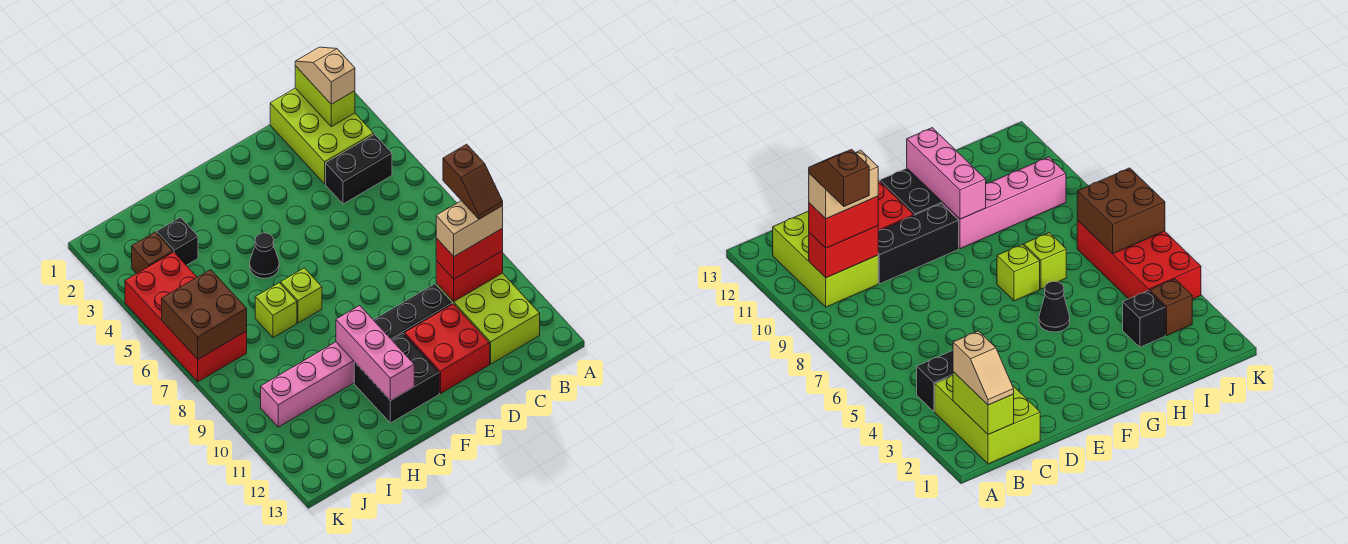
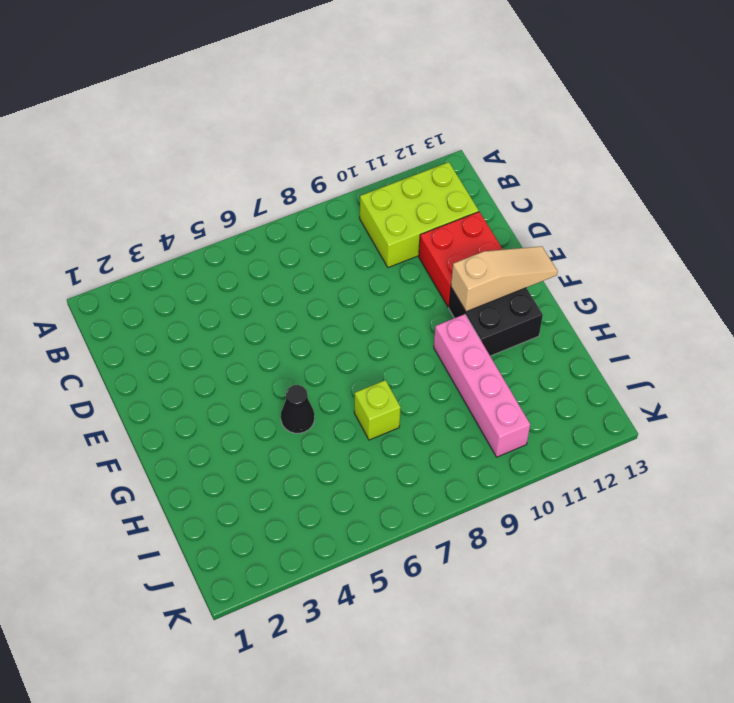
tan slope F11:F13 level 2 top 11 -> none
none -> lime brick B1:C3 level 1
none -> black brick B4:C4 level 1
none -> black brick D10:F10 level 1

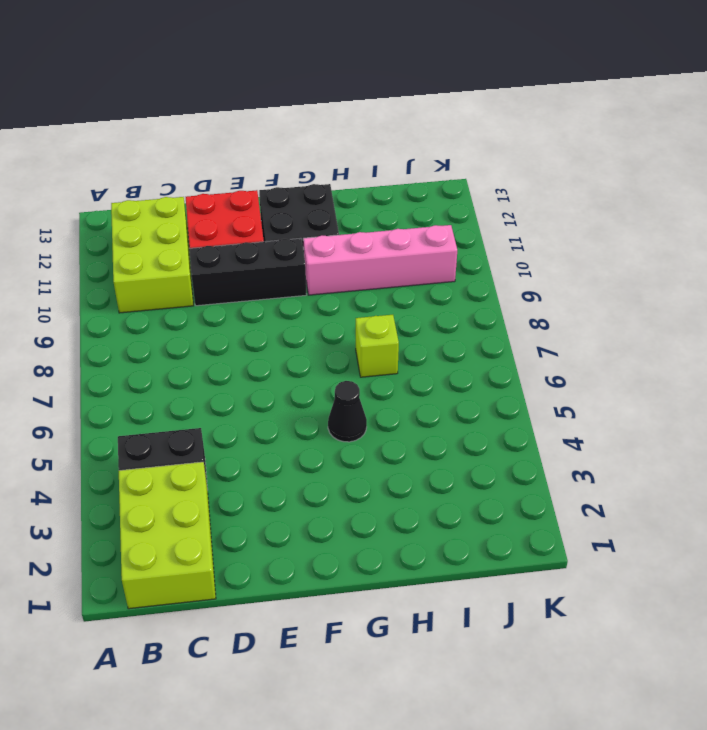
none -> lime brick G7 level 1
none -> black brick I3 level 1
none -> brown brick J3 level 1

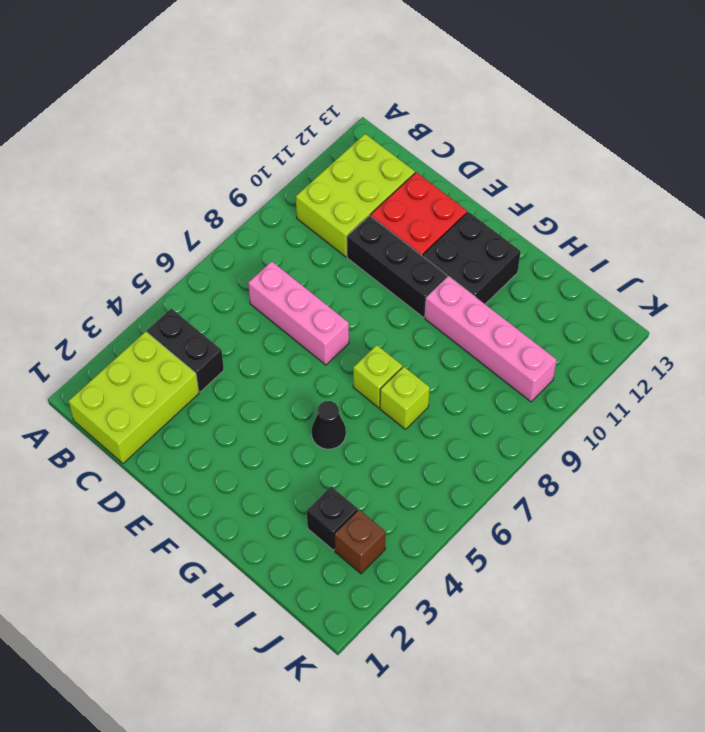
pink brick C7:E7 level 1 -> pink brick G10:G12 level 2
none -> red brick J4:K7 level 1
none -> lime brick B1:B2 level 2
none -> red brick B10:C10 level 2

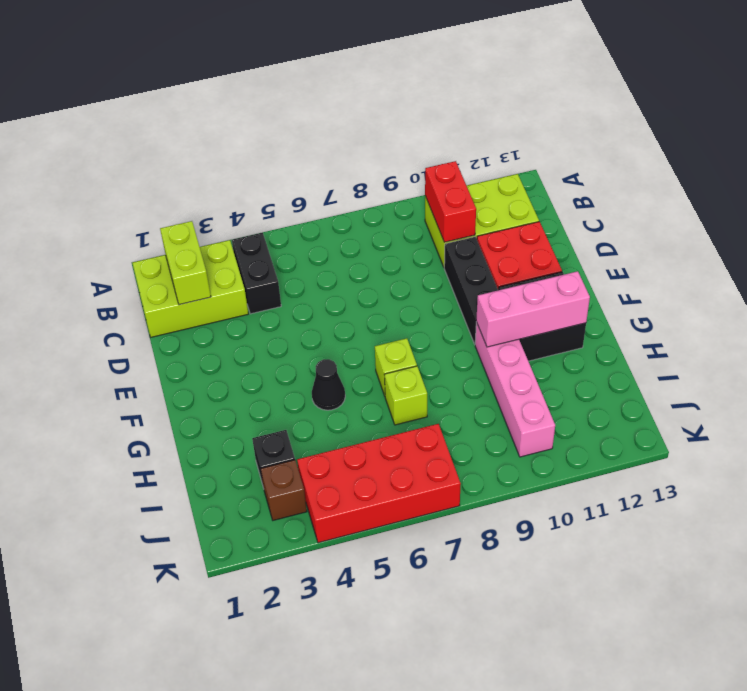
lime brick B2:C2 level 2 -> lime brick B1:B2 level 2
none -> brown brick J6:K7 level 2
none -> tan slope B1:B2 level 3 top 2
none -> red brick B10:C10 level 3

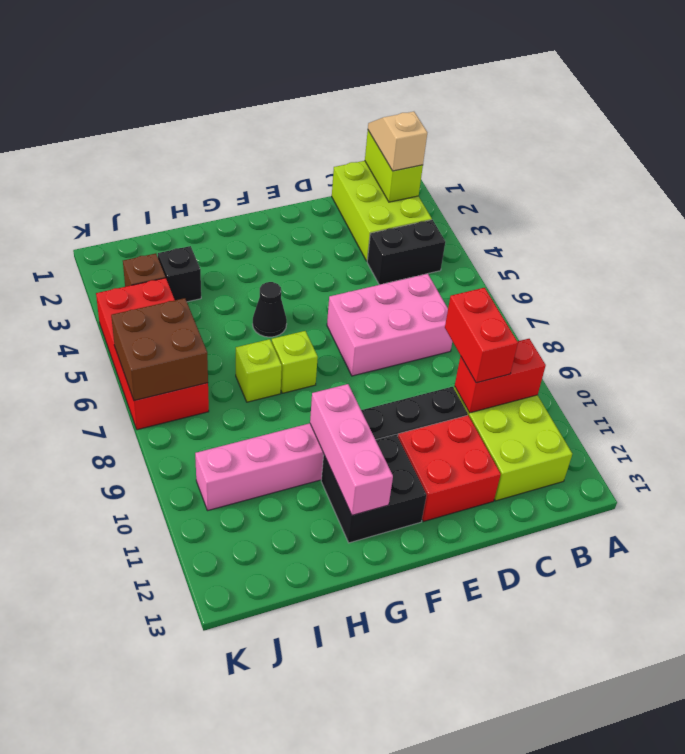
pink brick C6:E7 level 1 -> none
red brick C9:C10 level 3 -> red brick B10:C10 level 3
none -> tan brick B10:C10 level 4
none -> brown slope B9:B10 level 5 top 9

